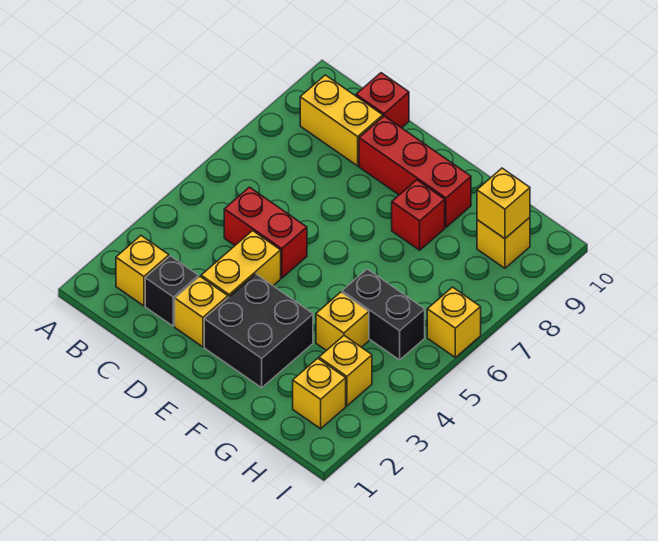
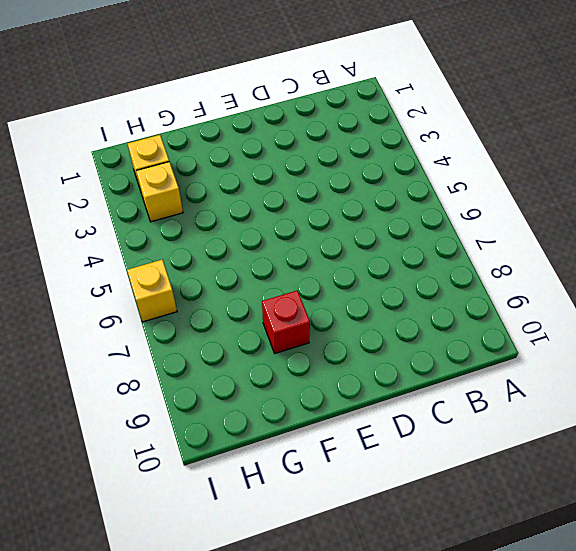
none -> yellow brick B2 level 1
none -> yellow brick B9:C9 level 1
none -> black brick C2 level 1

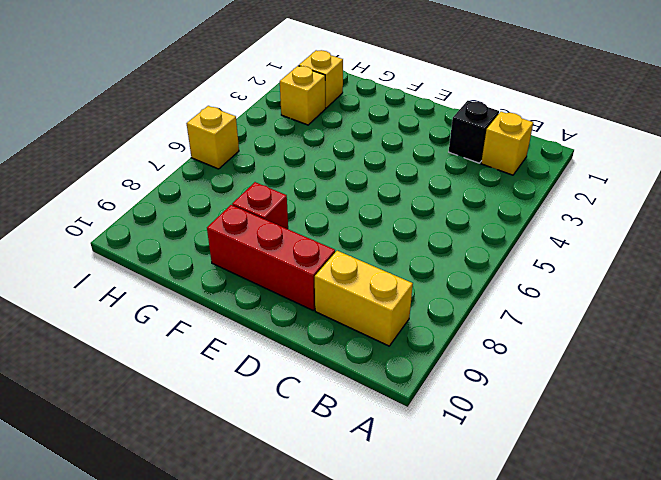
none -> red brick C5:D5 level 1
none -> red brick C10 level 1
none -> yellow brick D2 level 1

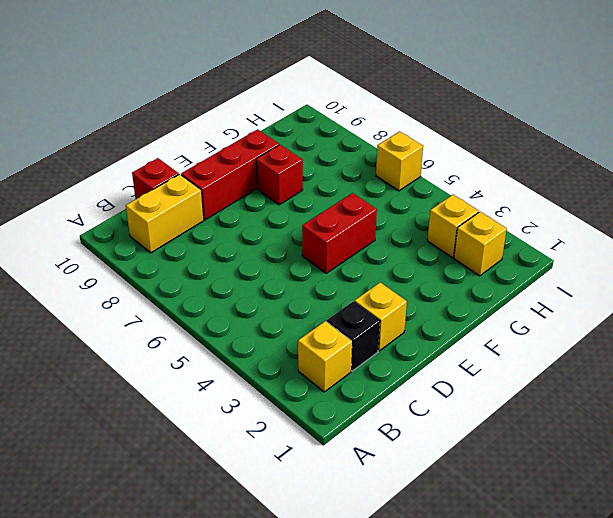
red brick E5:F5 level 1 -> red brick C5:D5 level 1
none -> yellow brick D3:D4 level 1
none -> black brick E2:F3 level 1
none -> yellow brick G4 level 1

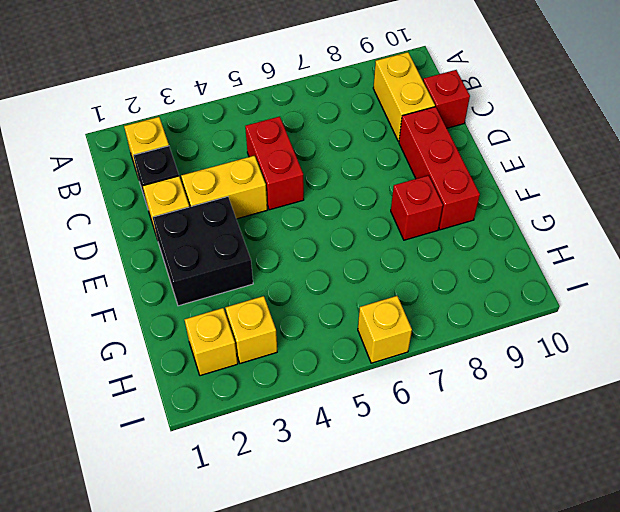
none -> yellow brick G4 level 1
none -> black brick G5:H5 level 1
none -> yellow brick H9 level 1

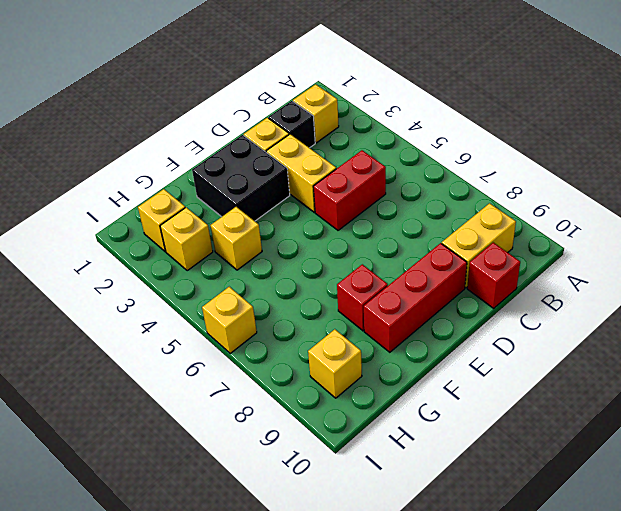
none -> black brick G5:H5 level 1
none -> yellow brick H9 level 2

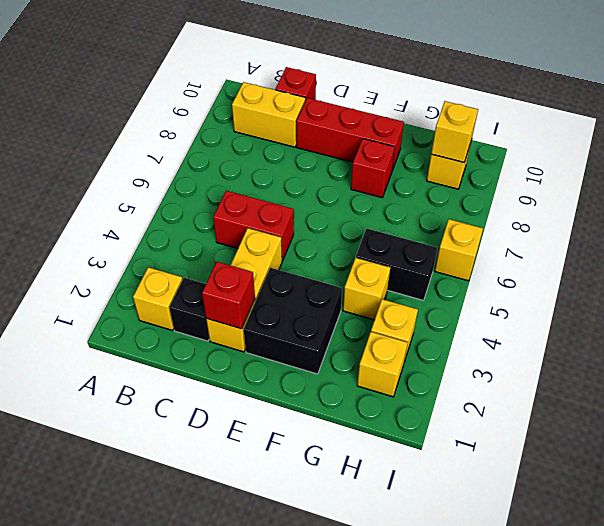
red brick D2 level 2 -> none

